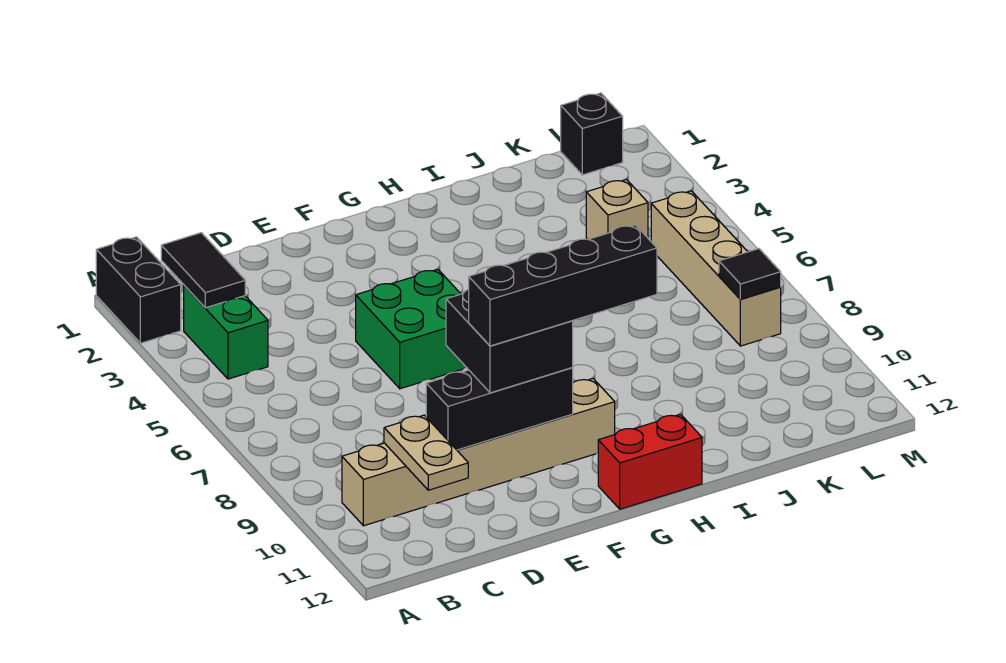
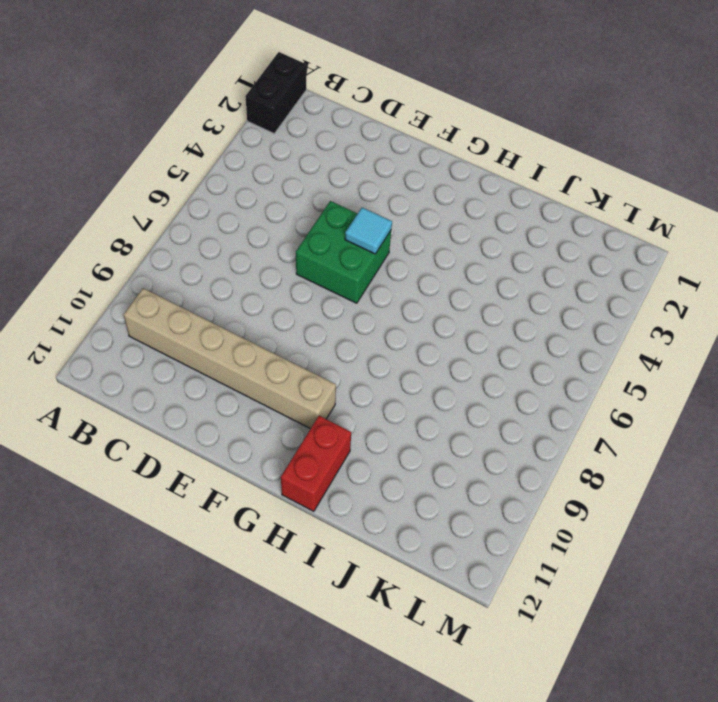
cyan tile F5 level 2 -> none
red brick H11:H12 level 1 -> red brick G12:H12 level 1
none -> green brick B3:B4 level 1
none -> tan brick K4 level 1
none -> black brick L1 level 1

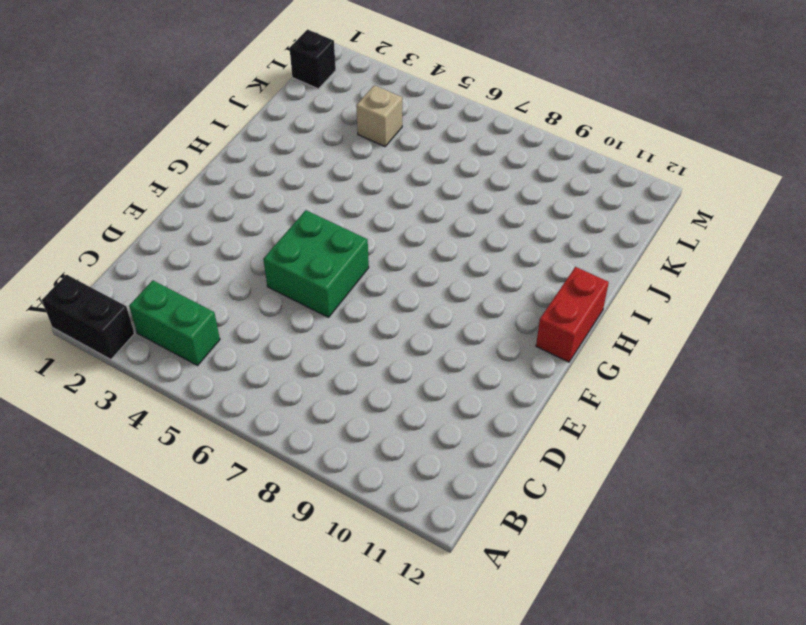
none -> tan brick B10:G10 level 1
none -> tan brick L5:L8 level 1
none -> black tile B2:B3 level 2

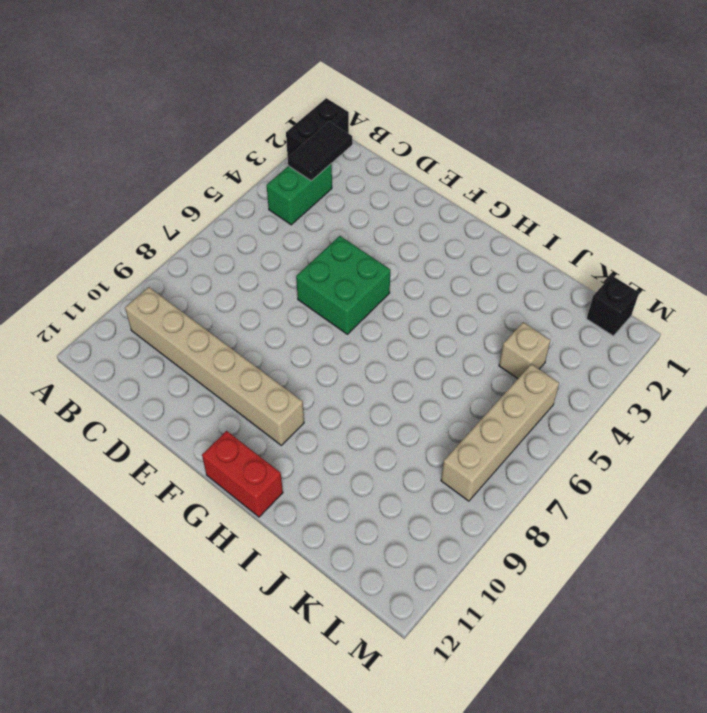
none -> tan plate C10:C11 level 2
none -> black brick D10:F10 level 2
none -> black tile L8 level 2

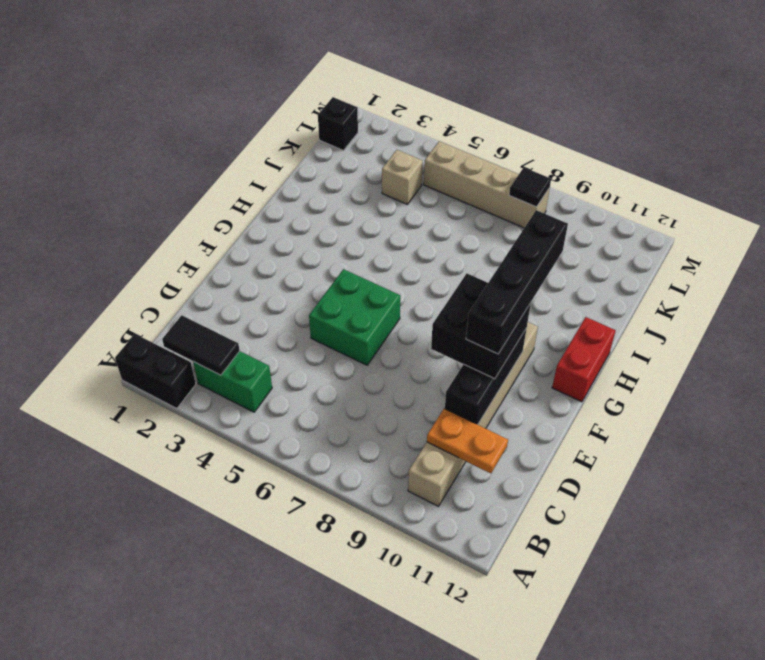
orange plate C10:C11 level 2 -> tan plate C10:C11 level 2

